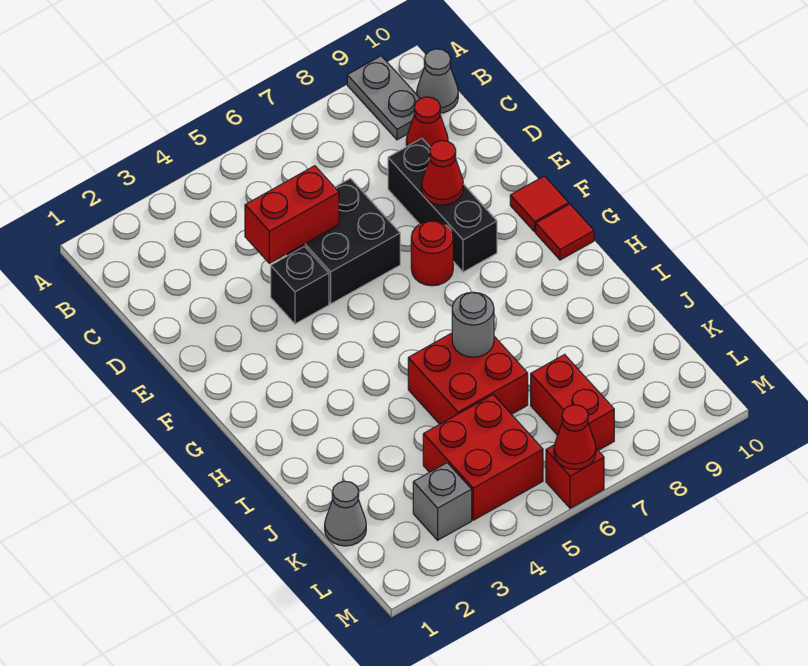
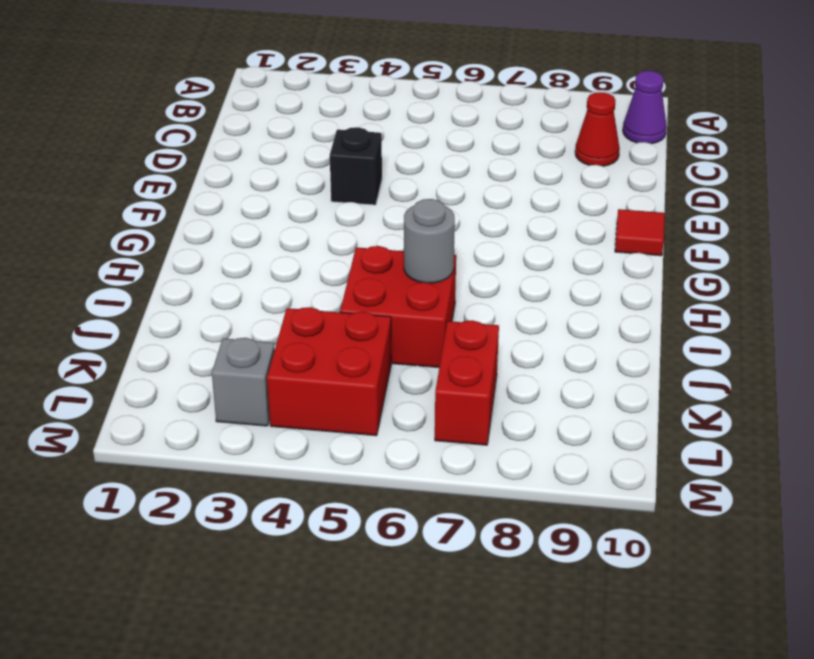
purple cone B10 level 1 -> grey cone B10 level 1
none -> grey plate A9:B9 level 1
none -> black brick D5:E6 level 1
none -> black brick D8:F8 level 1

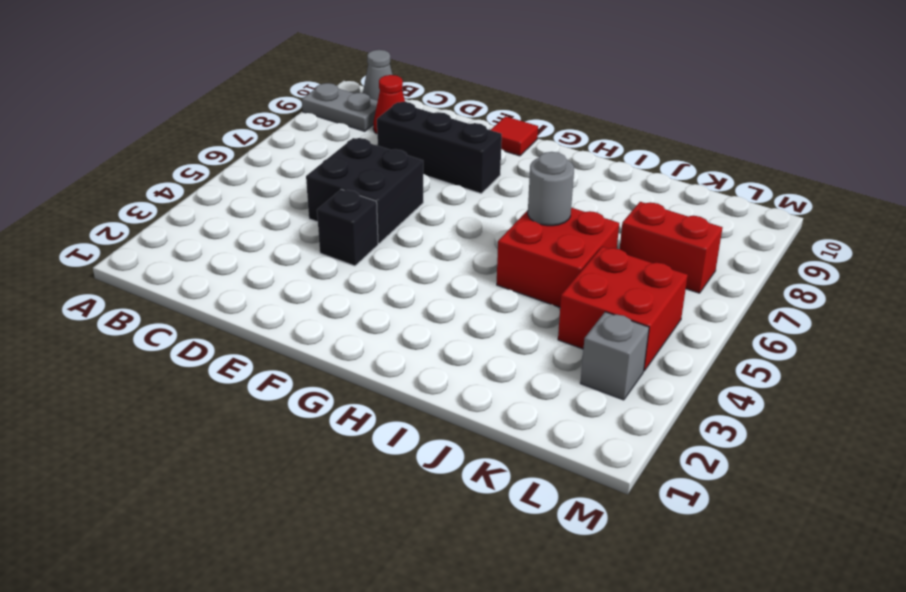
none -> red round brick F7 level 1
none -> red tile G10 level 1
none -> grey cone K1 level 1

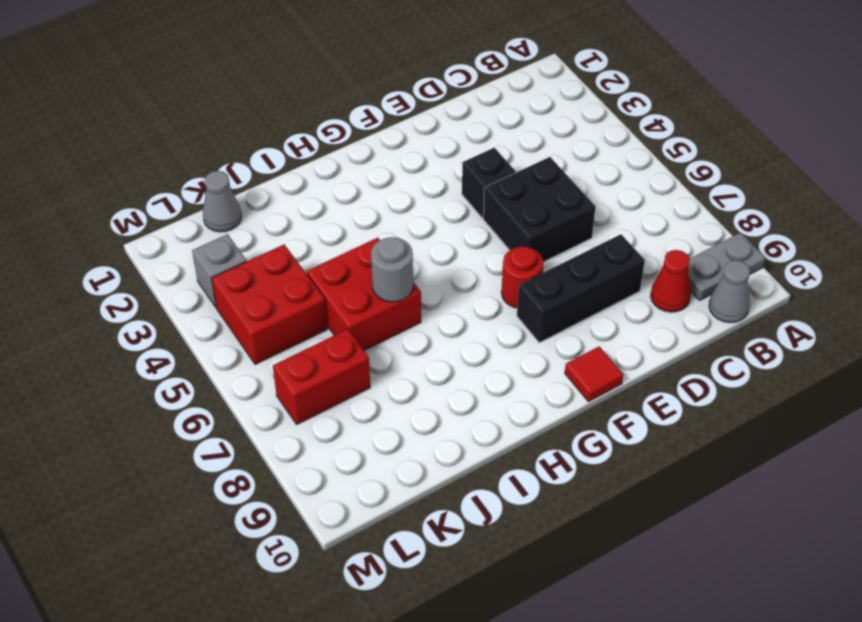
none -> red tile G10 level 1
none -> red brick M6 level 1
none -> red brick D4:D5 level 2

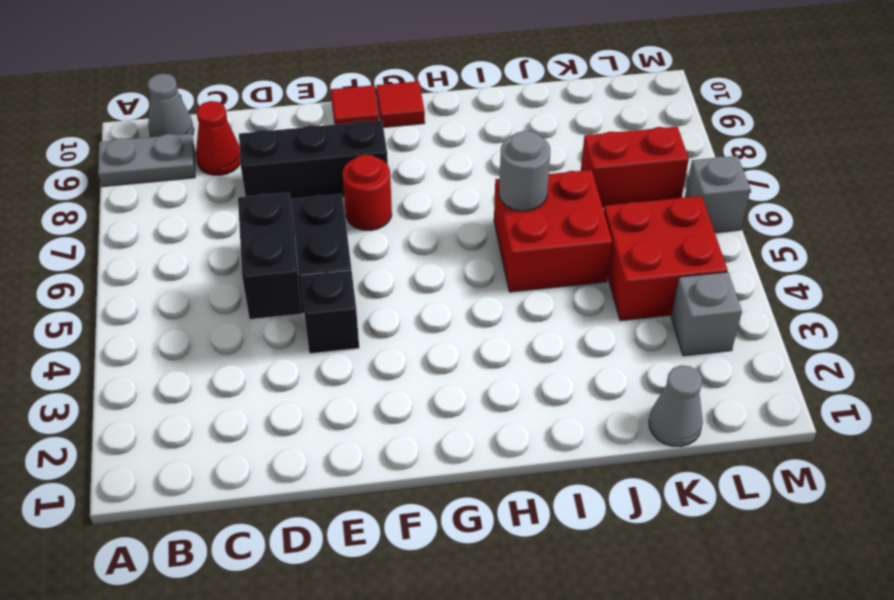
black brick D4:D5 level 2 -> red brick D4:D5 level 2
grey brick M6 level 1 -> red brick M6 level 1
none -> red cone E8 level 2
none -> red cone M6 level 2

